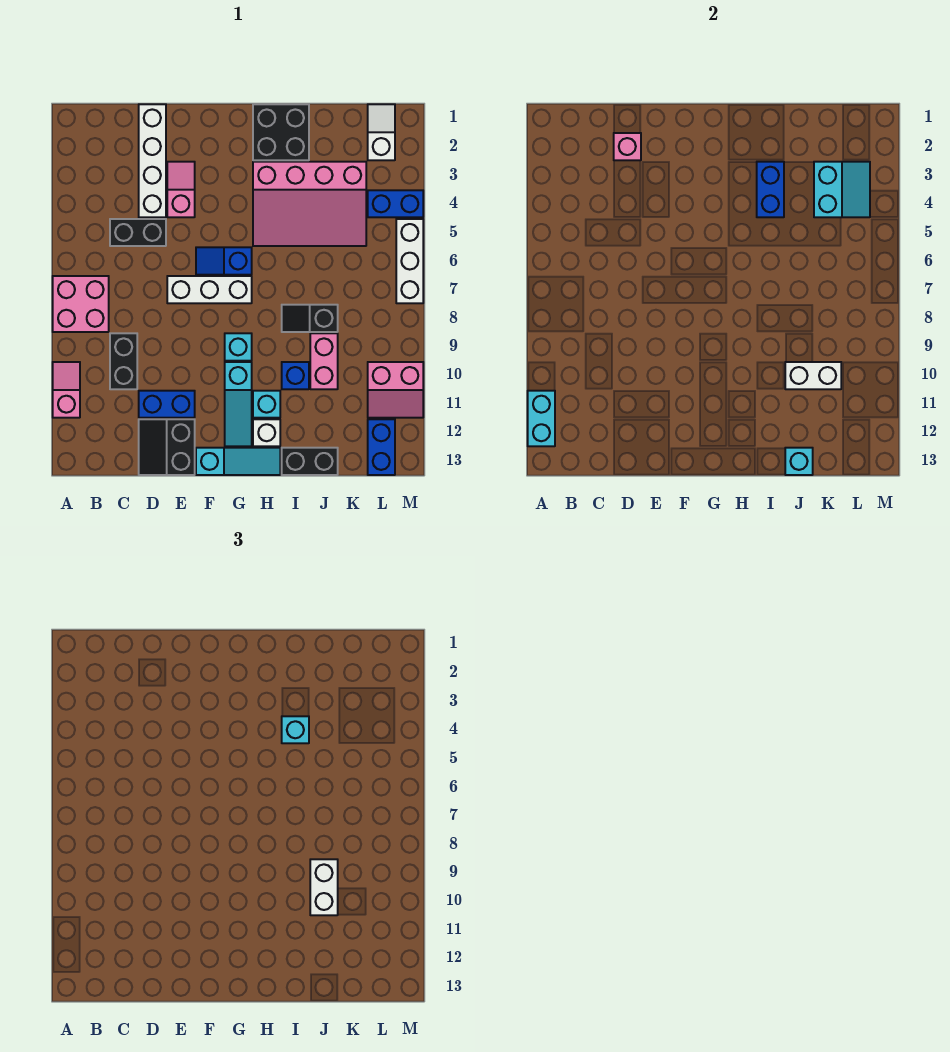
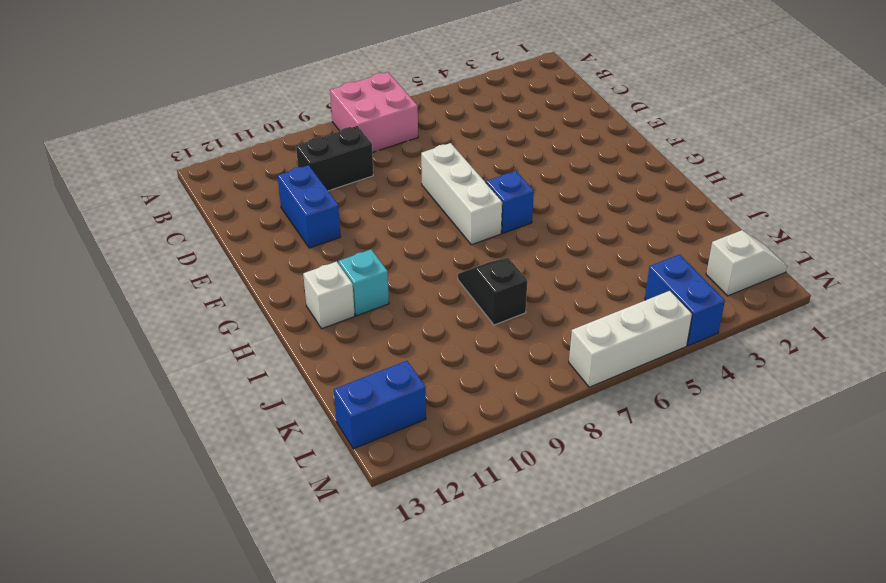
none -> pink slope A10:A11 level 1 top 11
none -> black brick C5:D5 level 1
none -> white brick D1:D4 level 1
none -> black slope D12:E13 level 1 top E

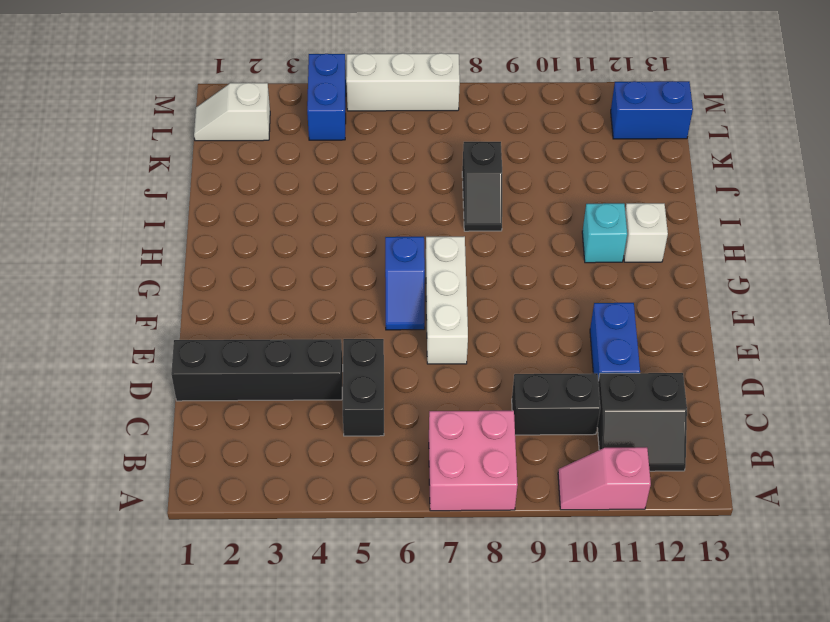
black slope B11:C12 level 1 top C -> black slope D12:E13 level 1 top E
black brick D1:D4 level 1 -> white brick D1:D4 level 1
none -> pink slope E3:E4 level 1 top 4
none -> cyan slope F13:H13 level 1 top F
none -> cyan brick G9 level 1
none -> cyan slope G10:G12 level 1 top 10

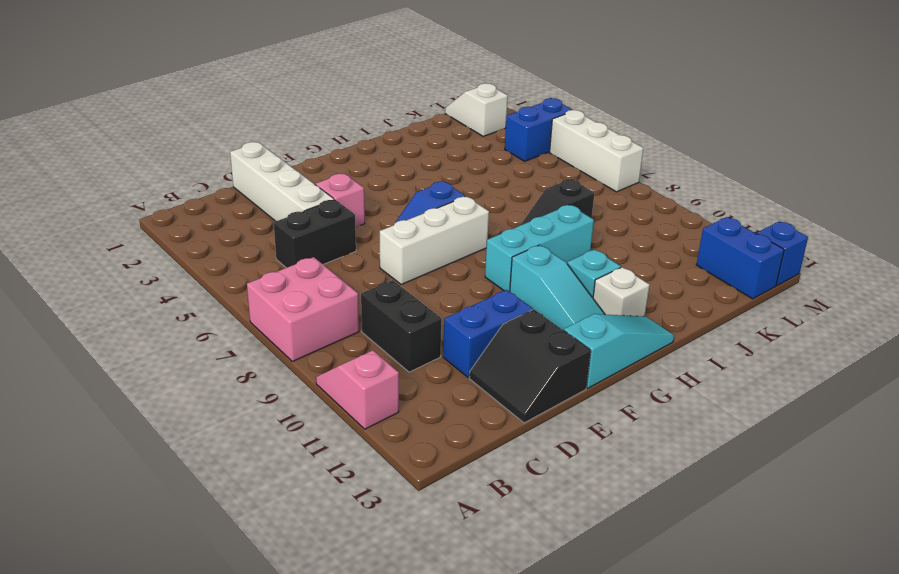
cyan brick G9:I9 level 1 -> cyan brick G9 level 1
blue brick M13 level 1 -> blue brick I10 level 1
none -> black brick H1:I2 level 1
none -> pink slope H3:K5 level 1 top 3
none -> black brick I13:J13 level 1
none -> pink brick J9:J10 level 1

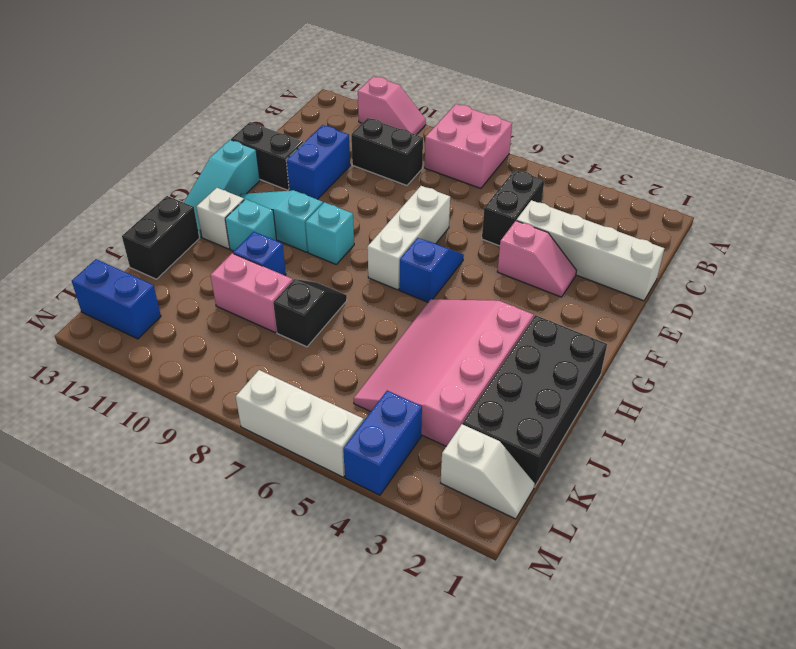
black brick H1:K2 level 1 -> black brick H1:I2 level 1
none -> pink slope L10:M11 level 1 top 10
none -> cyan brick A11:A12 level 2
none -> pink brick D2 level 2
none -> blue brick I3:I4 level 2

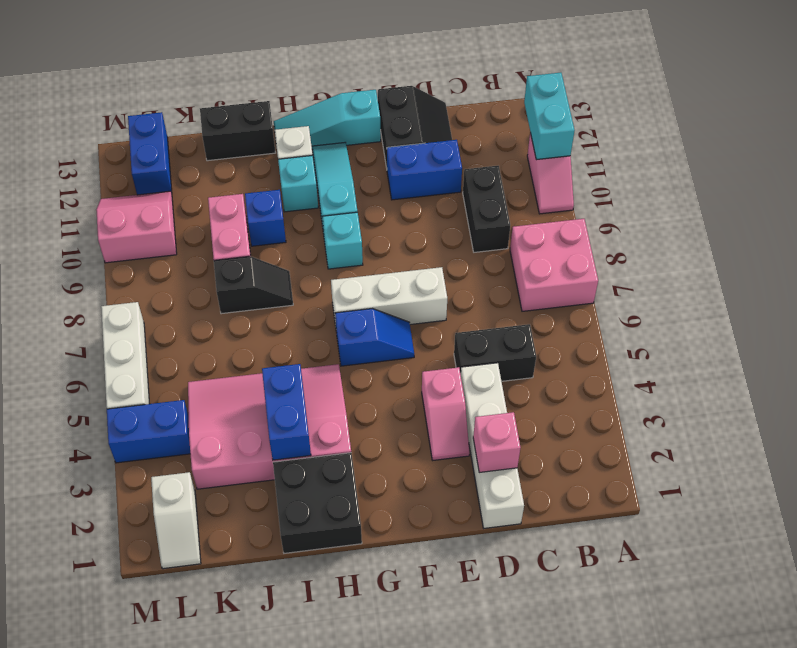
none -> white brick J10:K10 level 2
none -> cyan brick J13 level 2
none -> cyan slope K3:L4 level 2 top K
none -> cyan brick I4 level 3

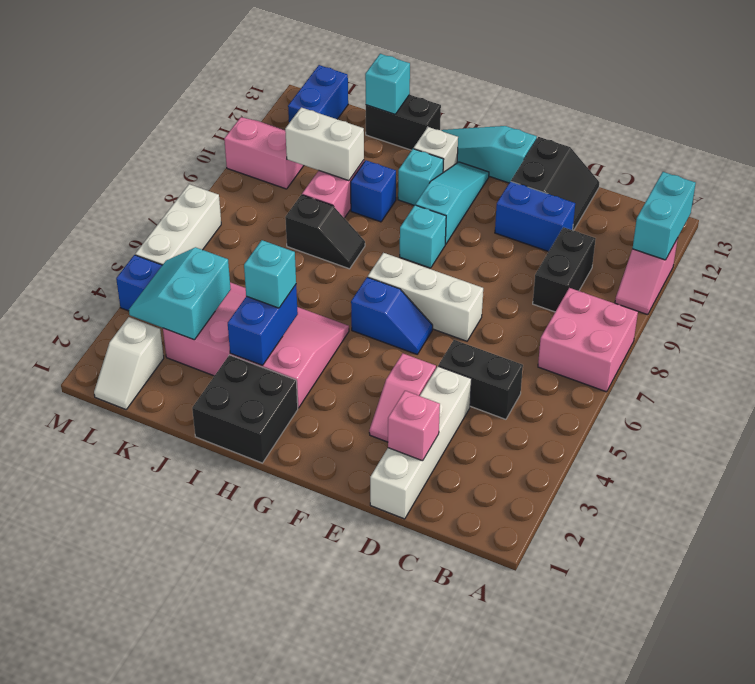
none -> white brick J9:J10 level 3

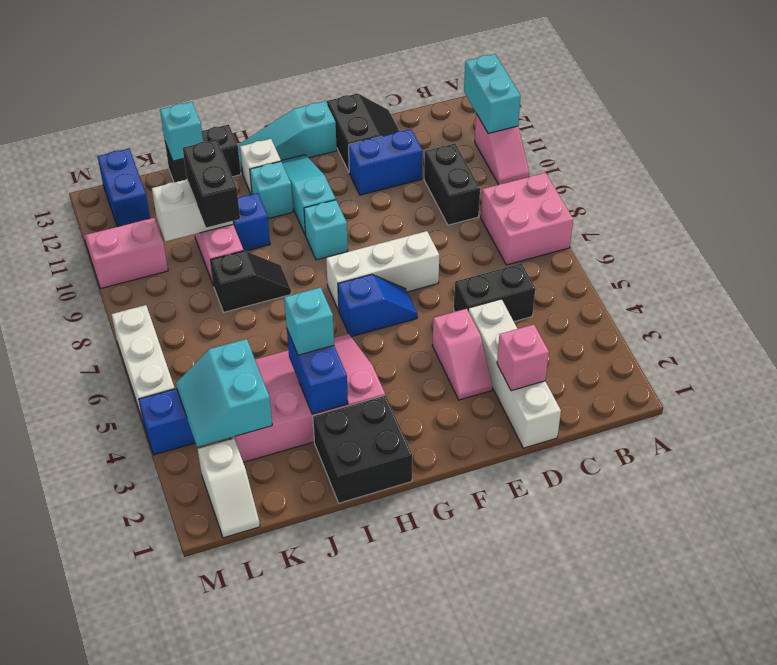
black brick J9:J10 level 3 -> white brick J9:J10 level 3

